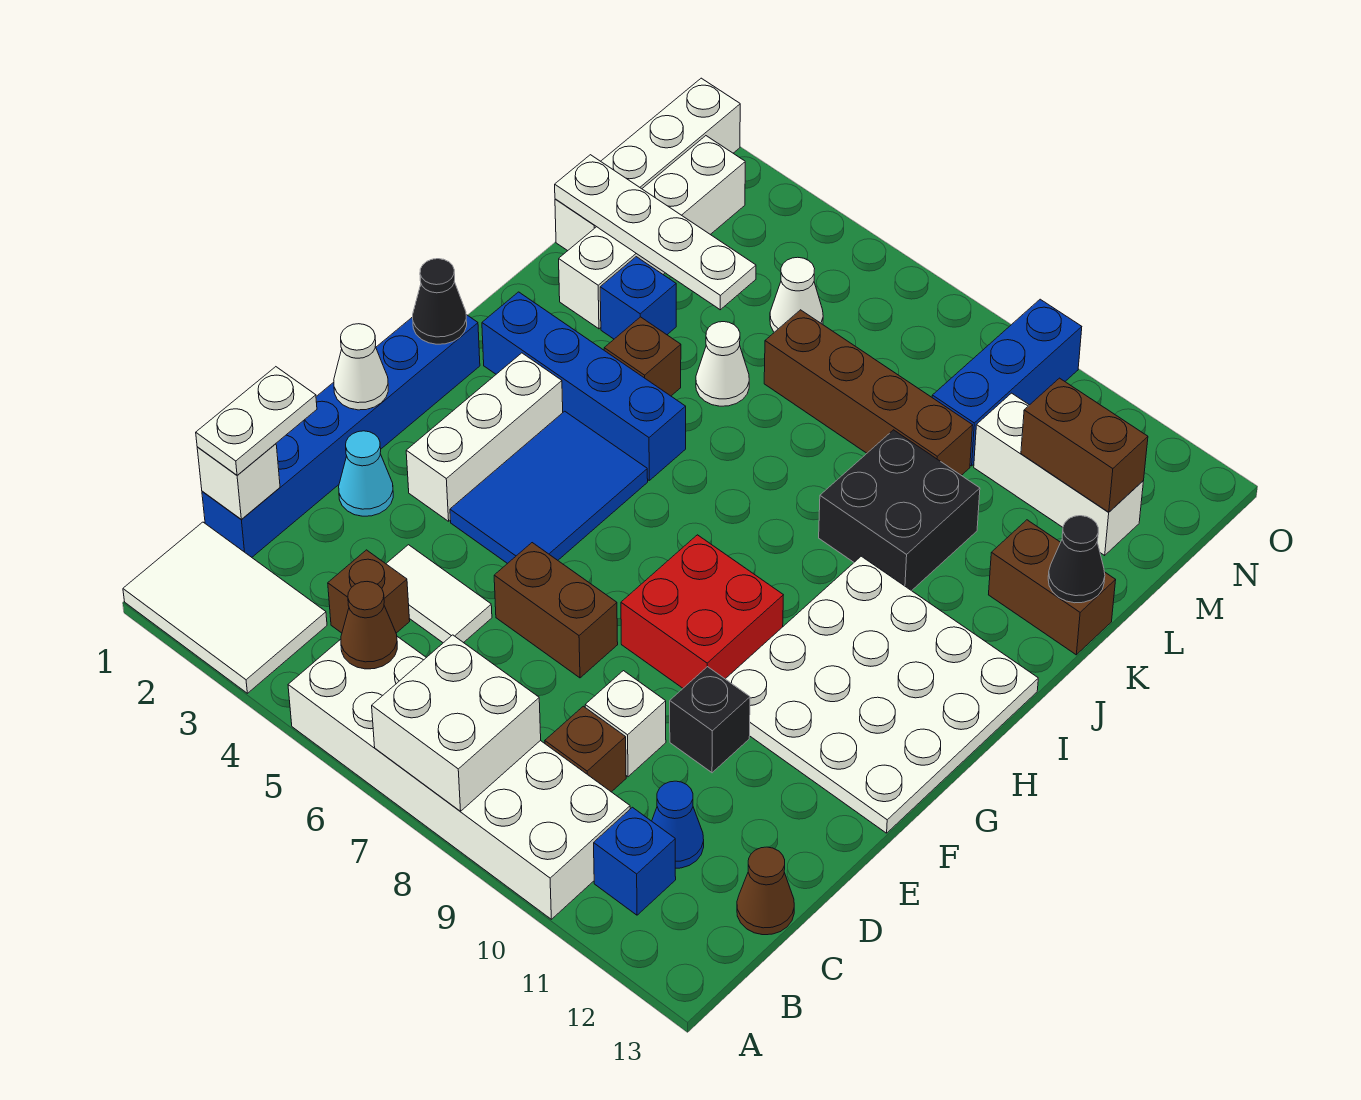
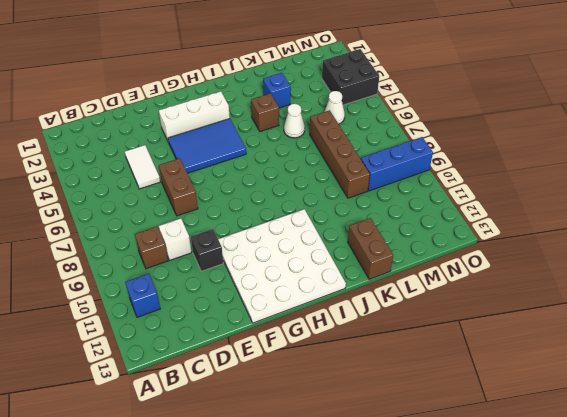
black brick N3:O4 level 1 -> black brick J9:K10 level 1
none -> white tile A1:B3 level 1
none -> white brick A5:B10 level 1
none -> blue brick C1:H1 level 1
none -> brown brick C4 level 1

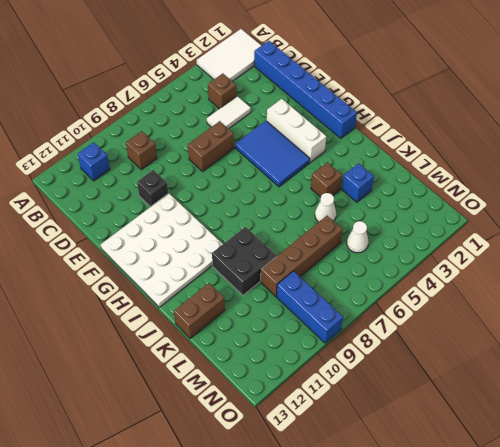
none -> white brick A5:B10 level 1
none -> blue cone C11 level 1
none -> brown cone C13 level 1
none -> white brick D9 level 1

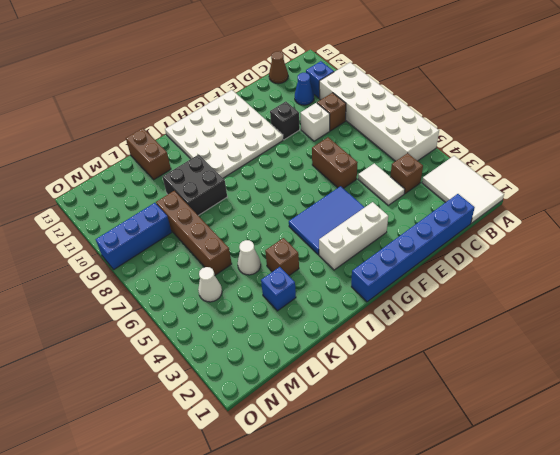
none -> cyan cone E2 level 1
none -> red brick F8:G9 level 1
none -> blue brick I2:I5 level 1
none -> white brick K2:N2 level 1

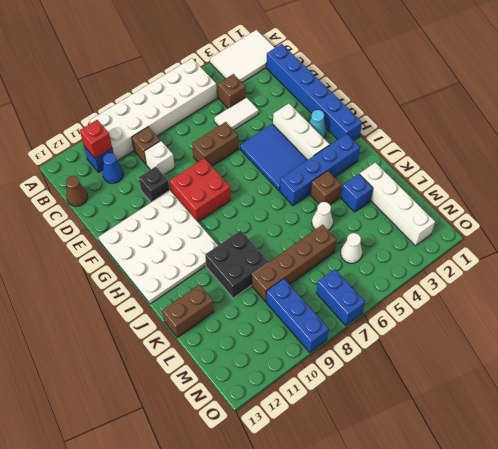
red brick B11 level 2 -> none
cyan cone G2 level 1 -> cyan cone E2 level 1
blue brick N7:O7 level 1 -> none
none -> white brick L1:O1 level 1
none -> white brick M10:M12 level 1
none -> white brick A7:B8 level 2
none -> brown cone B5 level 2

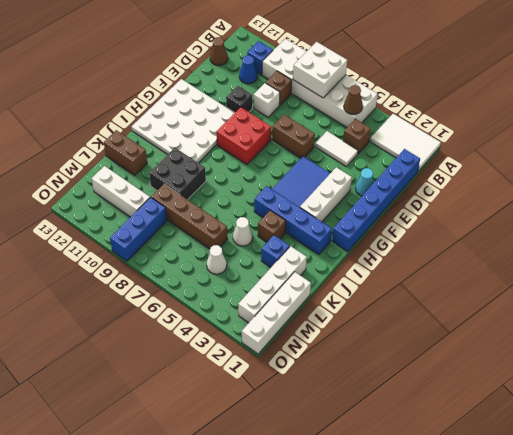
none -> white brick C1 level 2
none -> white cone F1 level 2
none -> black cone H1 level 2
none -> black cone K13 level 2

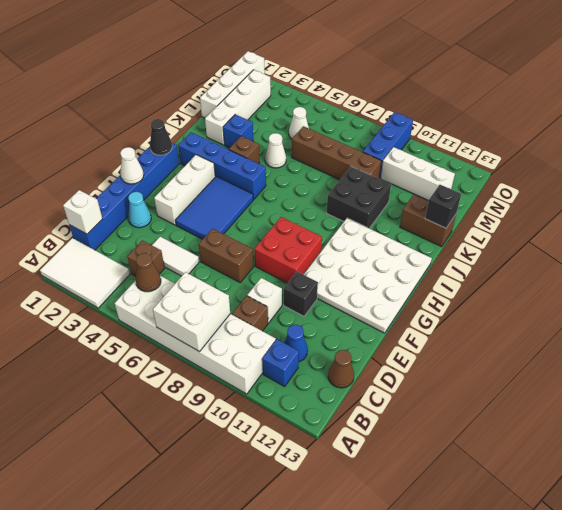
black brick K13 level 2 -> black cone K13 level 2
none -> white plate L1:L4 level 2
none -> brown brick M11:M12 level 2
none -> white plate C1:D1 level 3

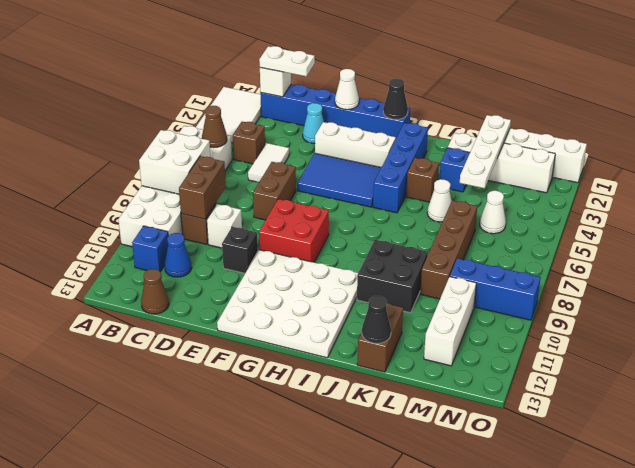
brown brick C8:C9 level 2 -> brown brick M11:M12 level 2

